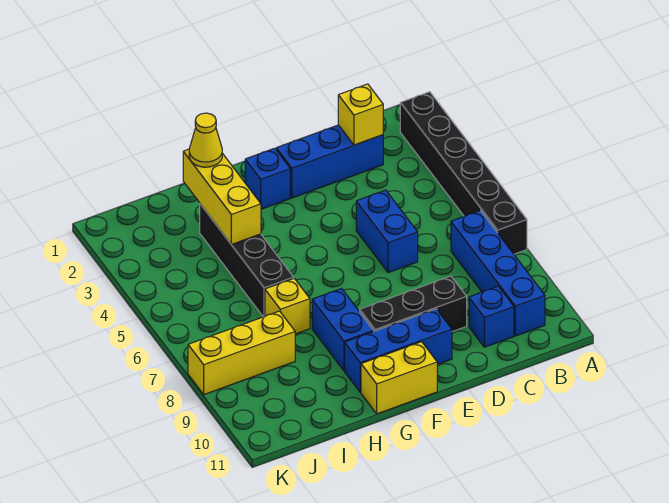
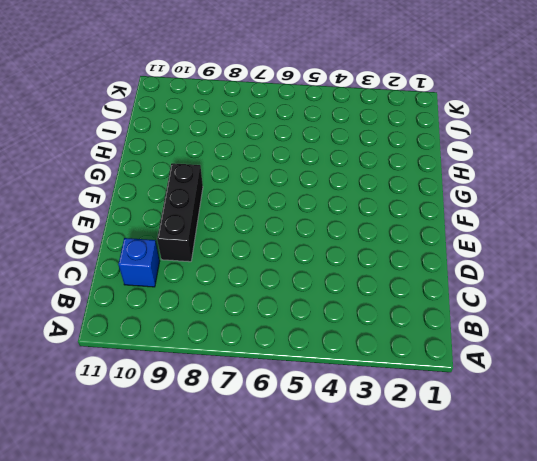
none -> black brick A2:A7 level 1
none -> blue brick B7:B10 level 1
none -> blue brick C2:E2 level 1

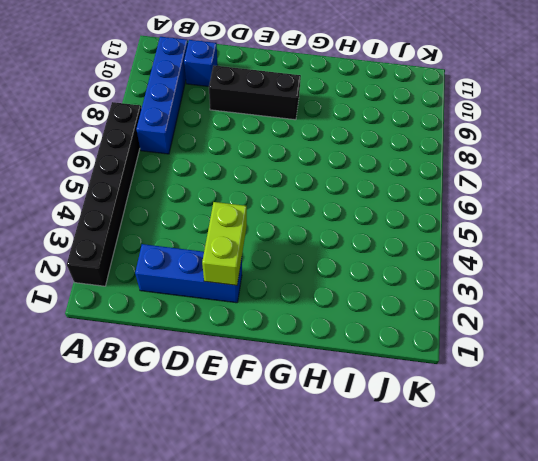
lime brick E2:E3 level 2 -> none
none -> blue brick D5:D6 level 1
none -> blue brick E10:G10 level 1
none -> blue brick F2 level 1

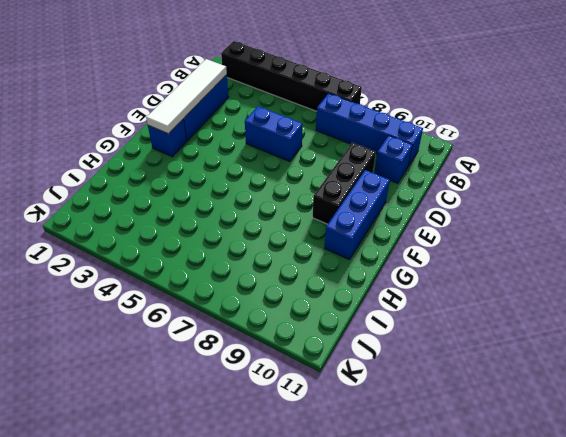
white tile C2:F2 level 2 -> yellow brick C2 level 2
none -> yellow brick F11:G11 level 1
none -> blue brick G8:G9 level 1
none -> black brick H3:H6 level 1

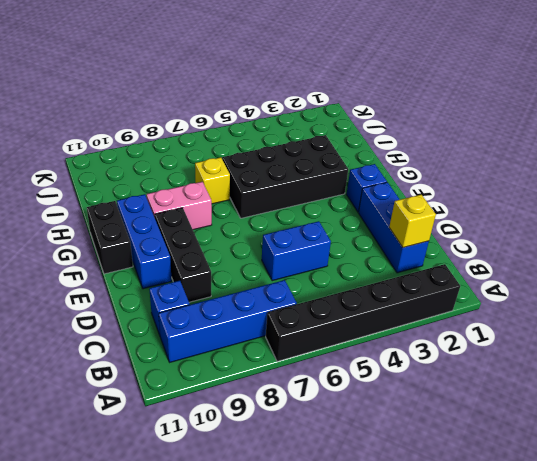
black brick F11:G11 level 1 -> yellow brick F11:G11 level 1
black brick G3:H6 level 1 -> black brick H3:H6 level 1
pink brick G8:G9 level 1 -> blue brick G8:G9 level 1
none -> yellow brick I8:K8 level 1
none -> yellow brick H2:H4 level 2
none -> yellow cone H2 level 3

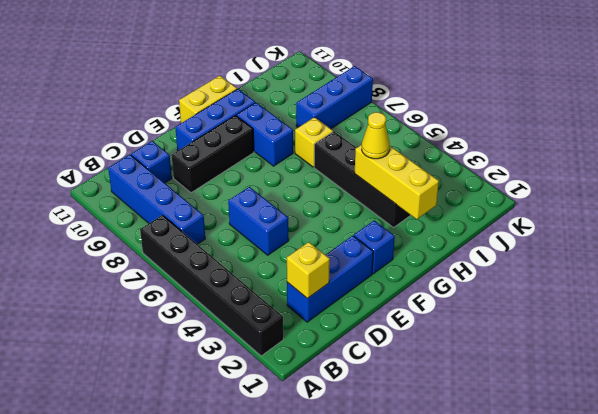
yellow cone H4 level 3 -> yellow cone H2 level 3
blue brick I8:K8 level 1 -> yellow brick I8:K8 level 1

